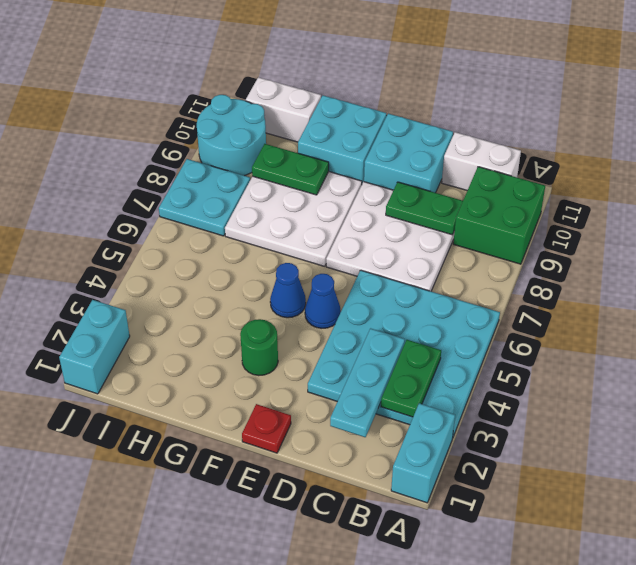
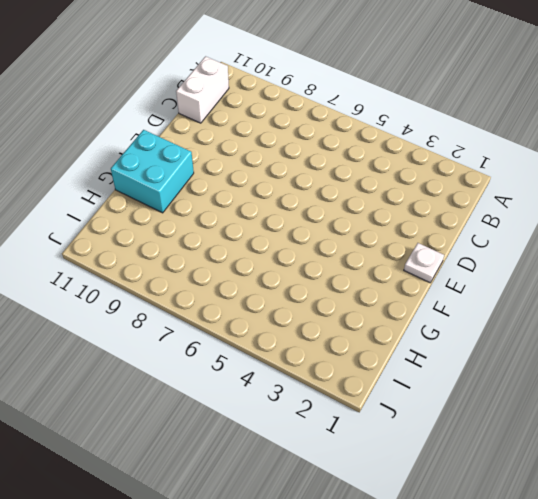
white plate E1 level 1 -> red plate E1 level 1
none -> cyan brick A1:A2 level 1
none -> cyan plate A3:D6 level 1
none -> green brick A9:B10 level 1

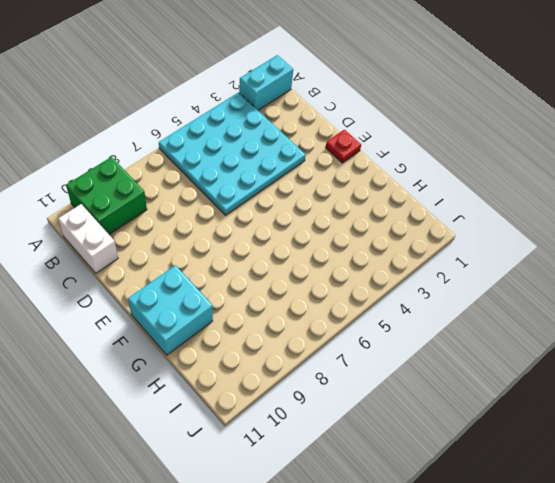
none -> white plate C7:E9 level 1
none -> cyan brick D10:E11 level 1
none -> blue cone E5 level 1

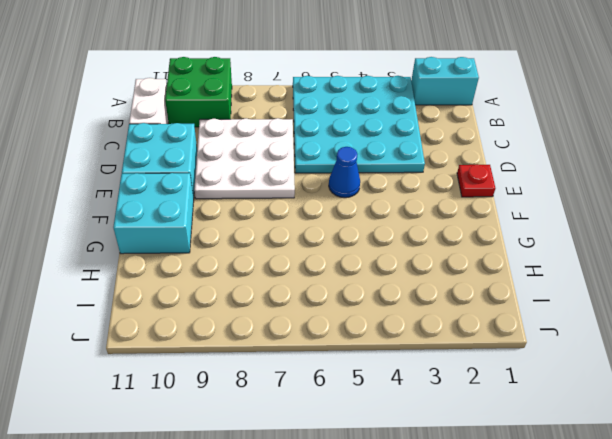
none -> green round brick F3 level 1
none -> blue cone F5 level 1
none -> white plate F7:H9 level 1

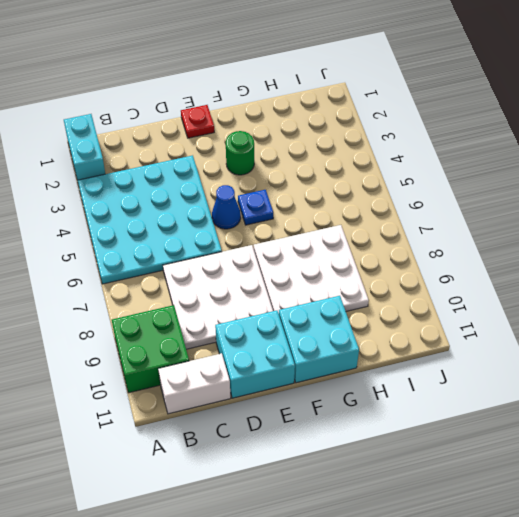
blue plate F5 level 1 -> blue cone F5 level 1
none -> white brick H11:I11 level 1
none -> cyan plate I7:J8 level 1
none -> cyan round brick I9:J10 level 1

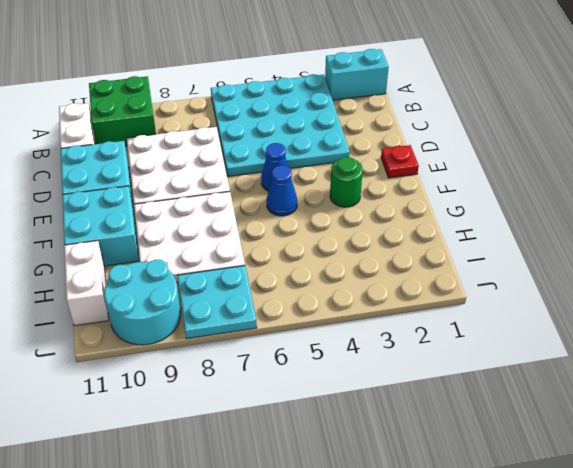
none -> cyan brick J1:J2 level 1
none -> green plate B3:B4 level 2
none -> cyan plate C2:C4 level 2

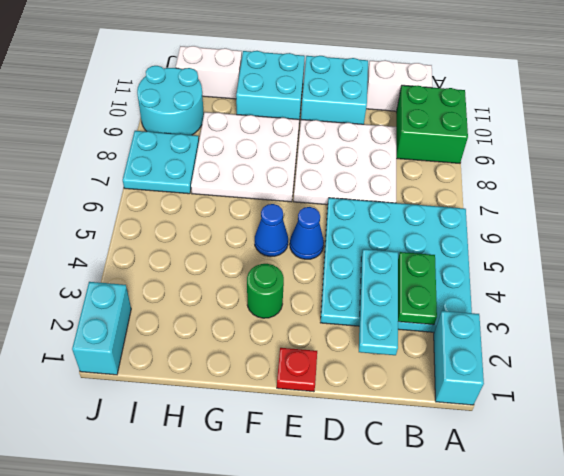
none -> green plate C9:D9 level 2
none -> green plate G9:H9 level 2

